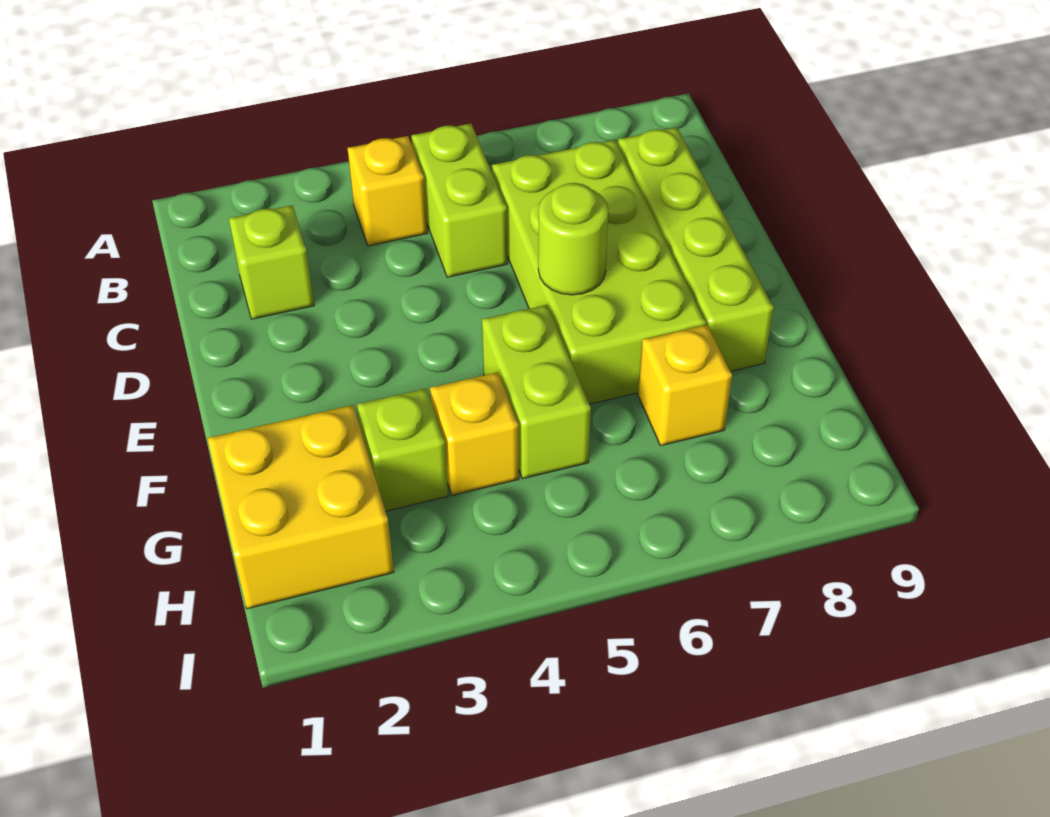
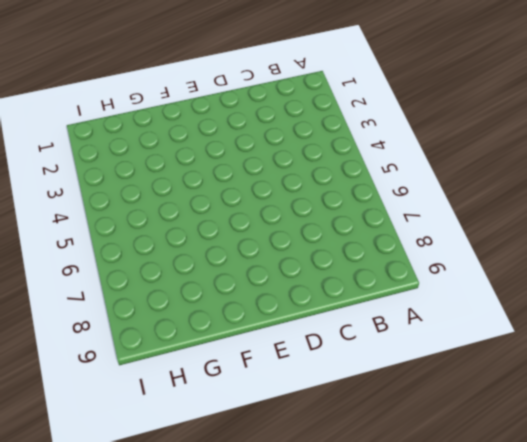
none -> yellow brick B4 level 1
none -> lime brick B5:C5 level 1

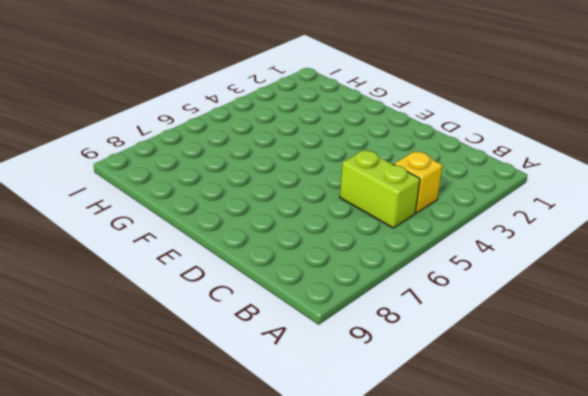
none -> lime brick C2 level 1
none -> lime brick C6:F7 level 1

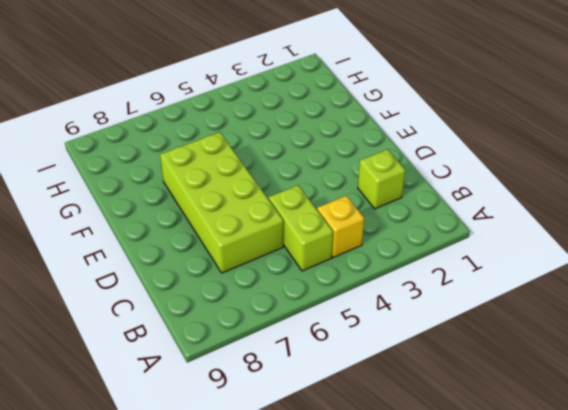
none -> lime brick C8:F8 level 1
none -> lime brick F5:G5 level 1

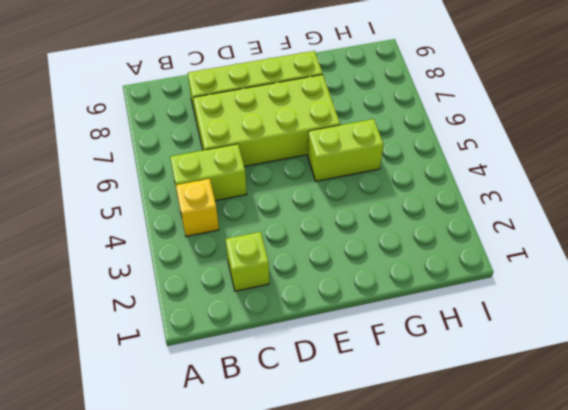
none -> yellow brick G1:H2 level 1
none -> lime brick G3 level 1

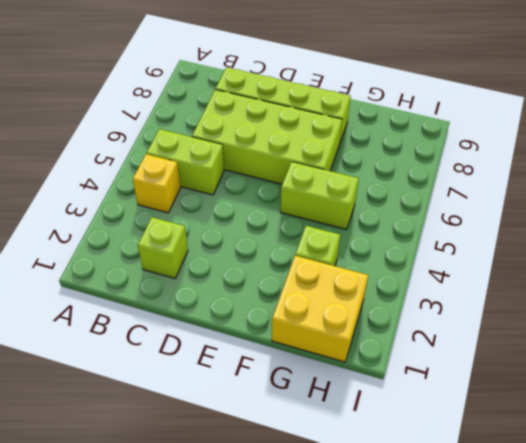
none -> yellow brick G4 level 1
none -> yellow brick G7 level 1

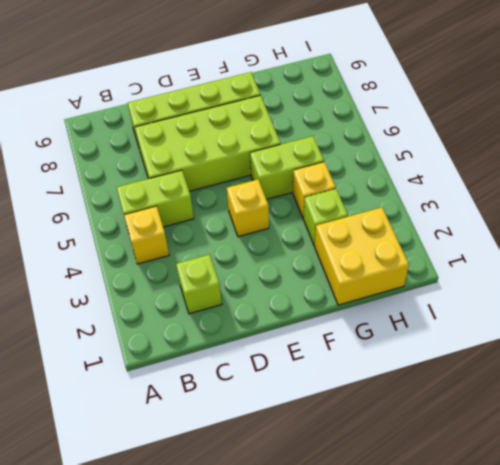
yellow brick E4 level 1 -> yellow brick G7 level 1
none -> lime round brick E6 level 2

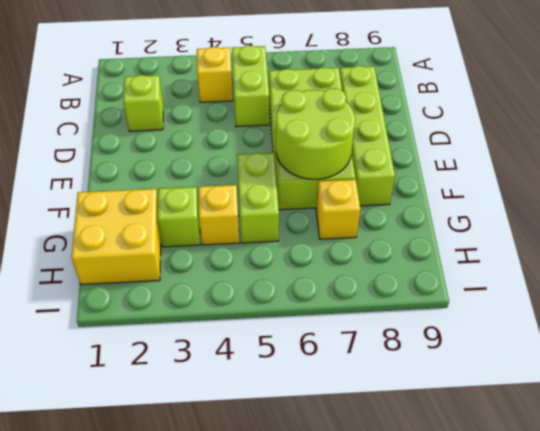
lime round brick E6:F7 level 2 -> lime round brick E6 level 2

